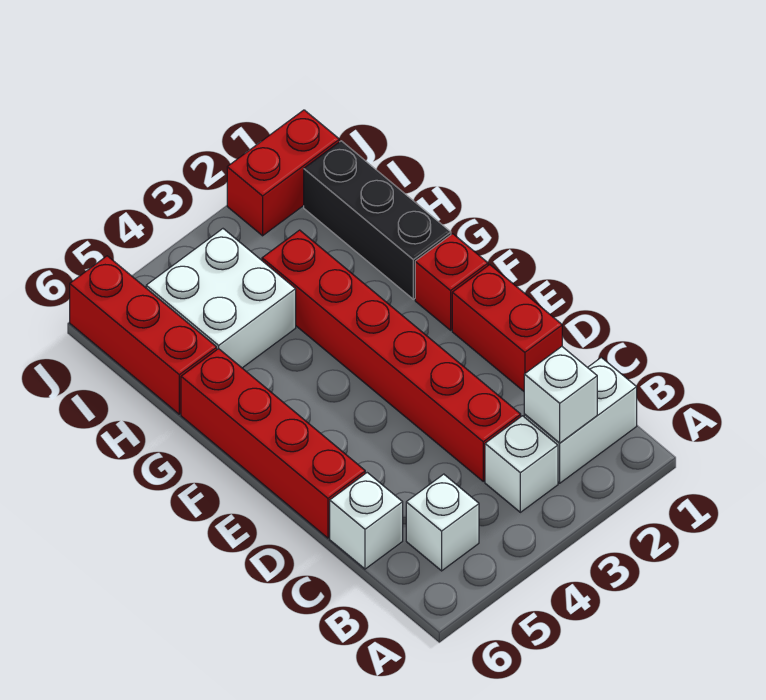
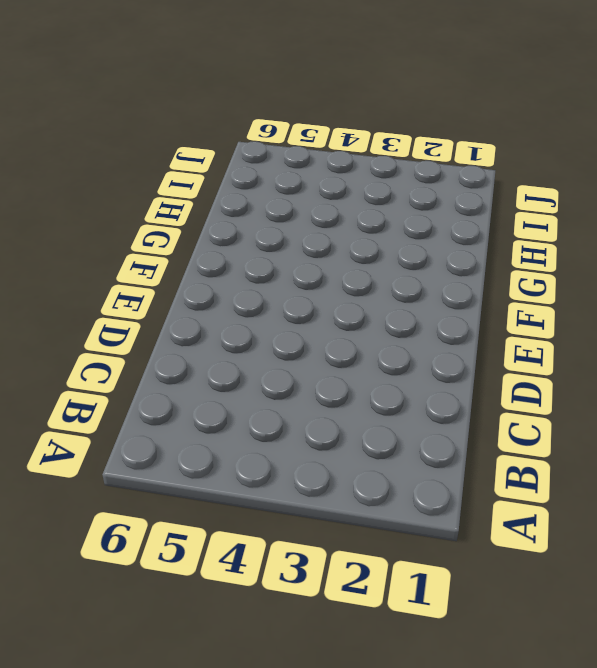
none -> white brick B1:B2 level 1
none -> white brick B3 level 1
none -> white brick B5 level 1

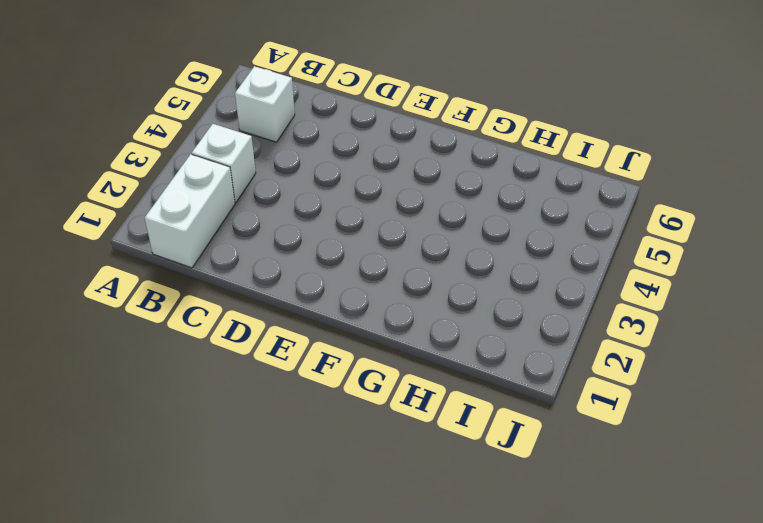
none -> red brick C3:H3 level 1
none -> white brick C6 level 1
none -> red brick D1:E1 level 1

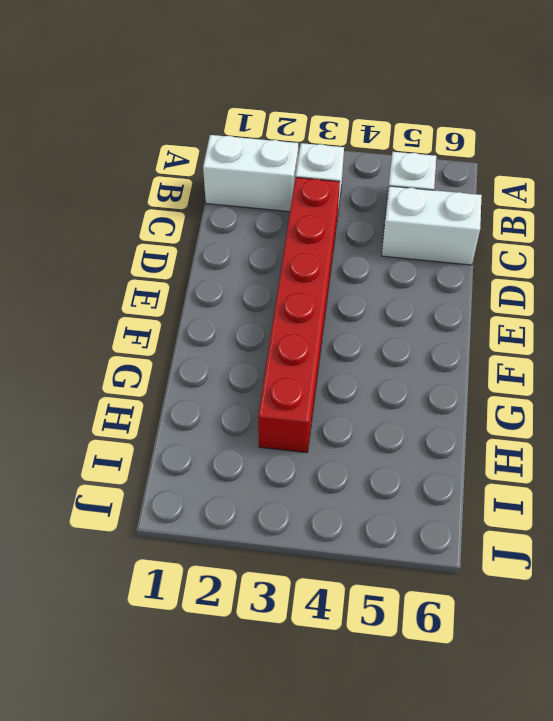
white brick C5:C6 level 1 -> white brick C6 level 1
none -> red brick D1:E1 level 1
none -> red brick D6:G6 level 1
none -> red brick F1 level 1

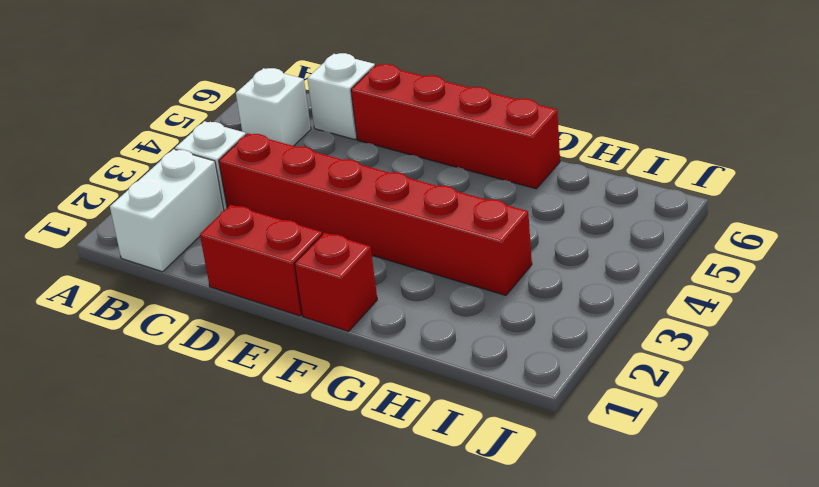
none -> black brick G1:I1 level 1
none -> white brick H4:I5 level 1
none -> red brick H6:J6 level 1

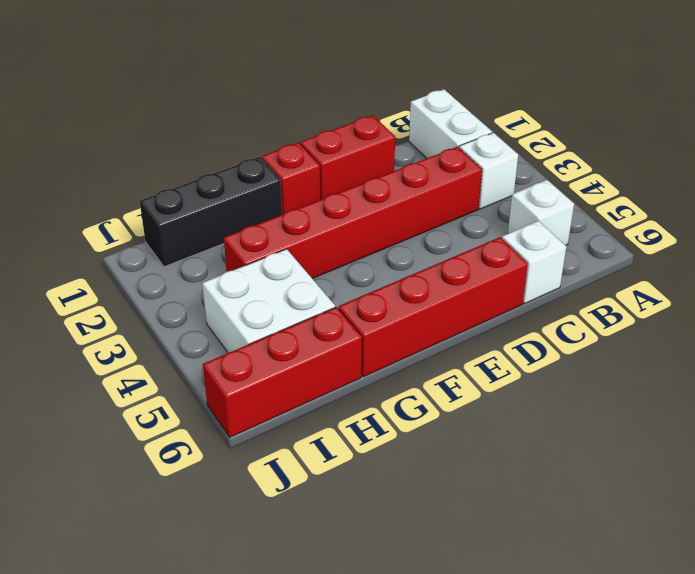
none -> red brick J1:J2 level 1
none -> white brick B2 level 2

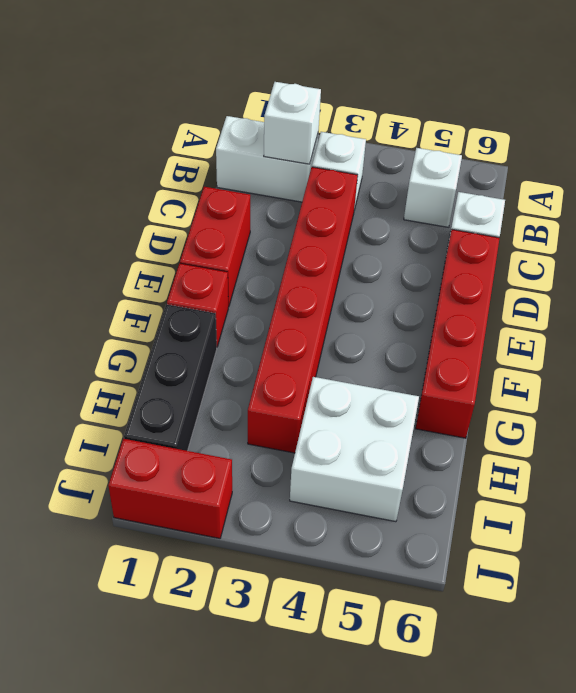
none -> red brick H6:J6 level 1

